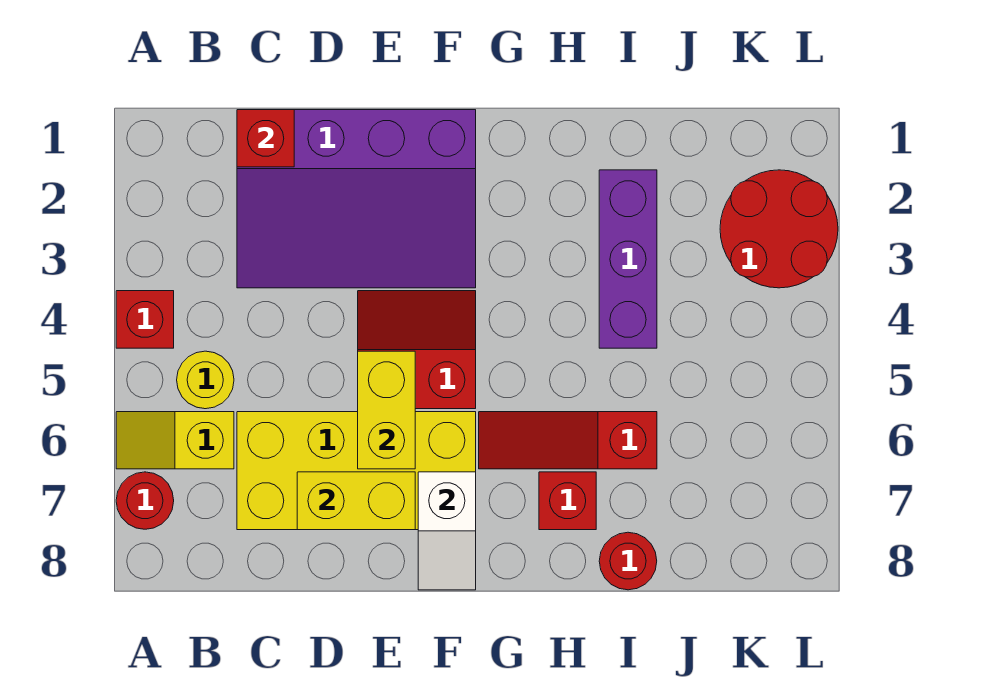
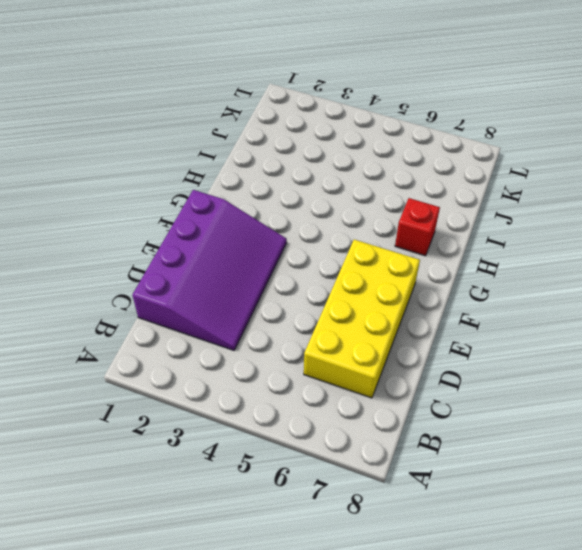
none -> red brick A4 level 1
none -> yellow slope A6:B6 level 1 top B
none -> red round brick A7 level 1

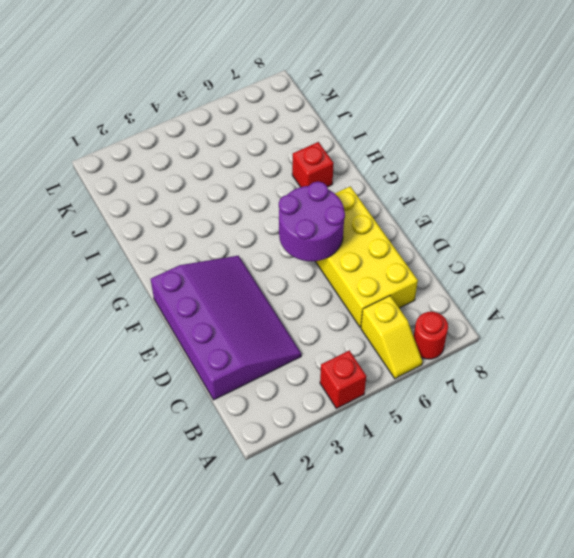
purple round brick E5:F6 level 2 -> yellow brick E5:E6 level 2
none -> yellow round brick B5 level 1
none -> red slope E4:F5 level 1 top 5
none -> red slope G6:I6 level 1 top I

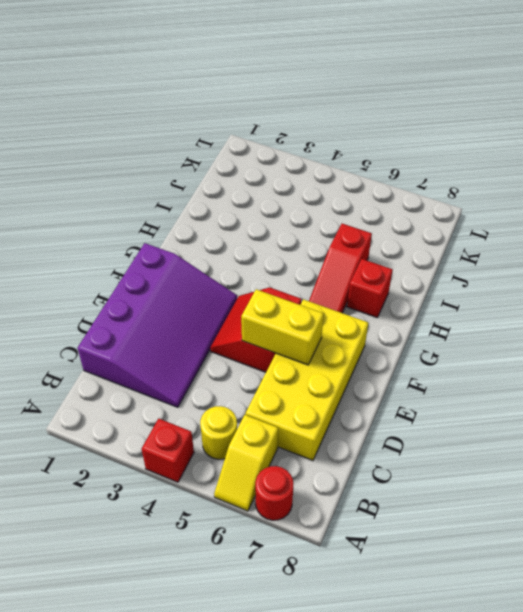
none -> purple brick I2:I4 level 1
none -> red round brick I8 level 1
none -> red round brick K2:L3 level 1

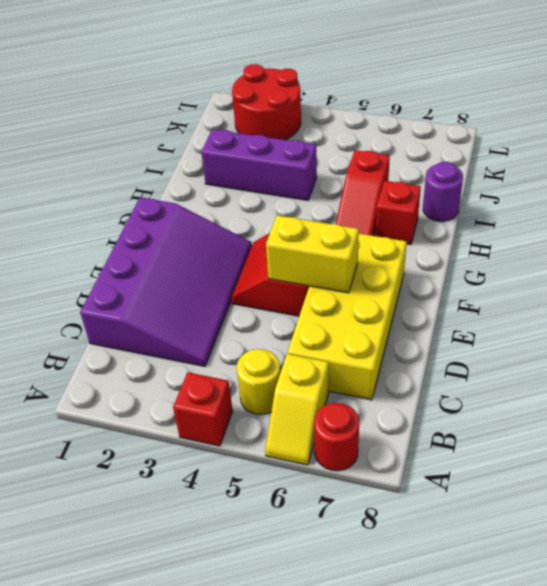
purple round brick I8 level 1 -> red round brick I8 level 1
none -> red brick C1 level 2
none -> yellow brick D7:E7 level 2
none -> white slope F7:F8 level 2 top 7

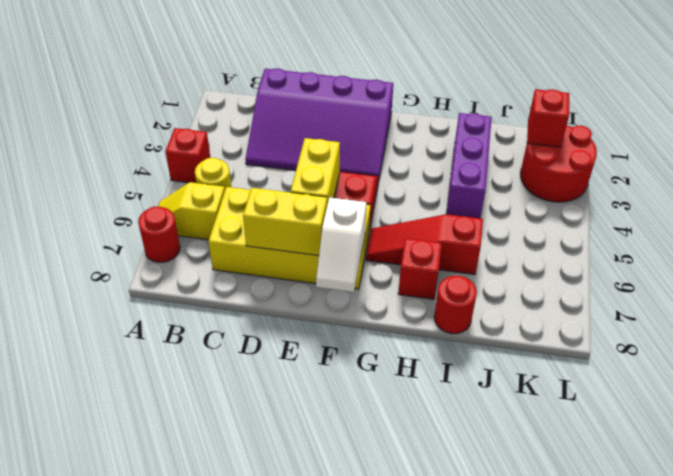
red brick K2 level 2 -> red brick C1 level 2

